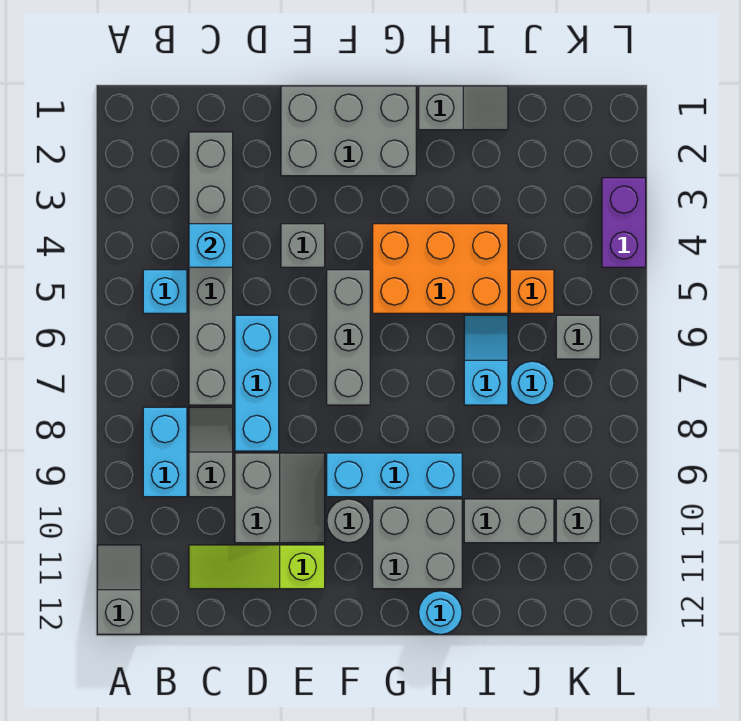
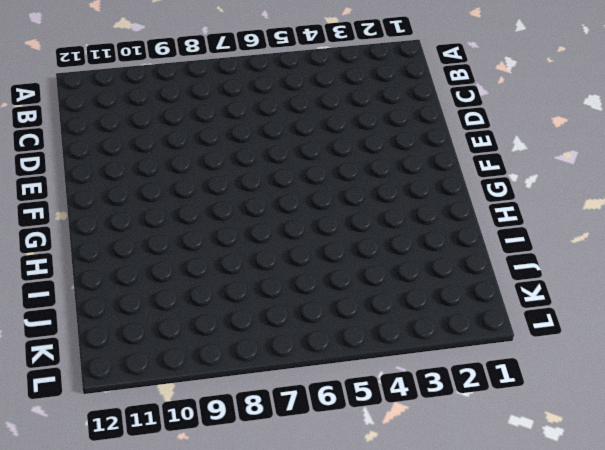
none -> grey slope A11:A12 level 1 top 12
none -> cyan brick B5 level 1
none -> cyan brick B8:B9 level 1

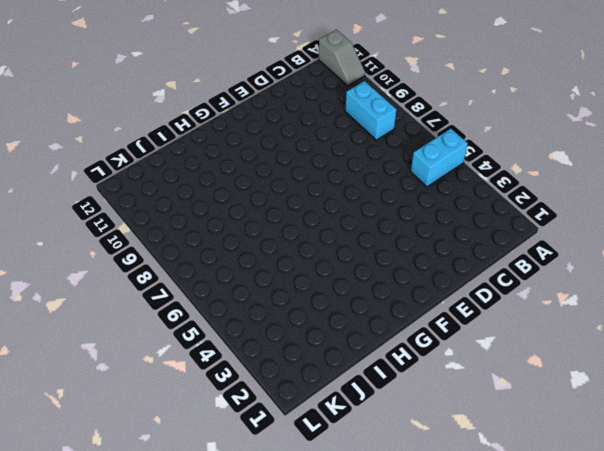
cyan brick A5:B5 level 1 -> cyan brick B5 level 1
none -> grey brick C2:C7 level 1
none -> grey slope C8:C9 level 1 top 9
none -> lime slope C11:E11 level 1 top E

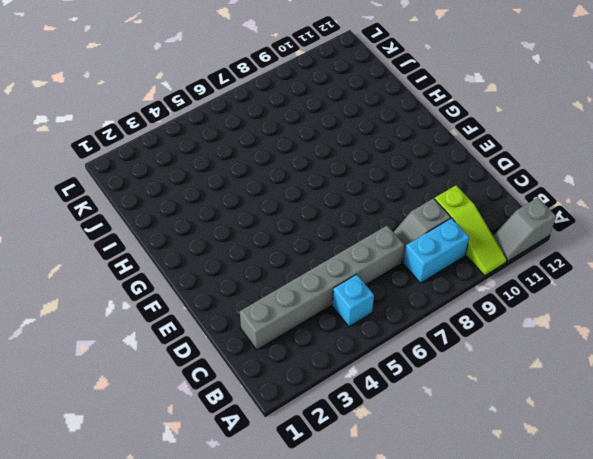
lime slope A10:C10 level 1 top C -> lime slope C11:E11 level 1 top E
none -> cyan brick D6:D8 level 1
none -> grey slope D9:E10 level 1 top D
none -> grey brick E1:G2 level 1

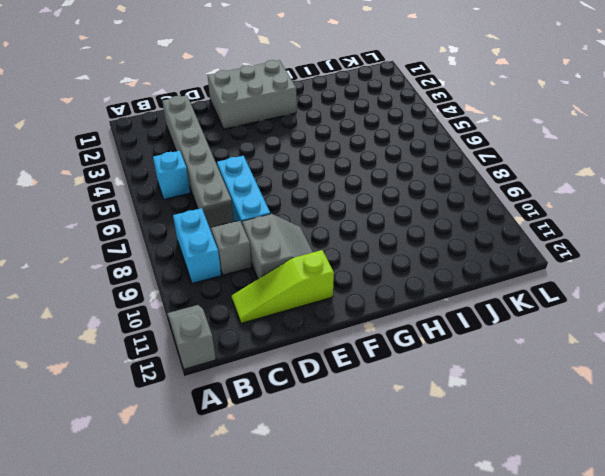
none -> grey brick E4 level 1
none -> grey brick F5:F7 level 1
none -> cyan brick F9:H9 level 1

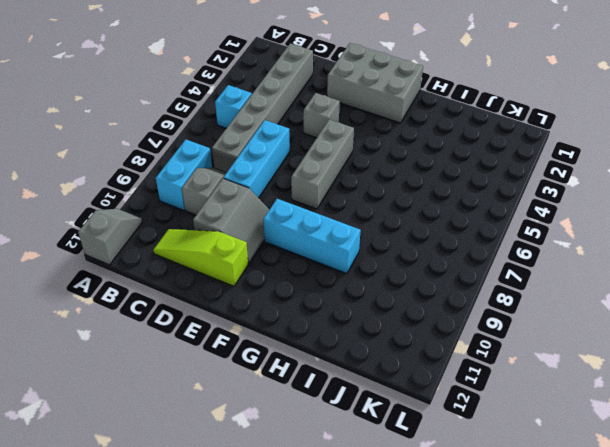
none -> grey round brick F10 level 1
none -> orange brick G4:I5 level 1
none -> grey brick G10:H11 level 1

